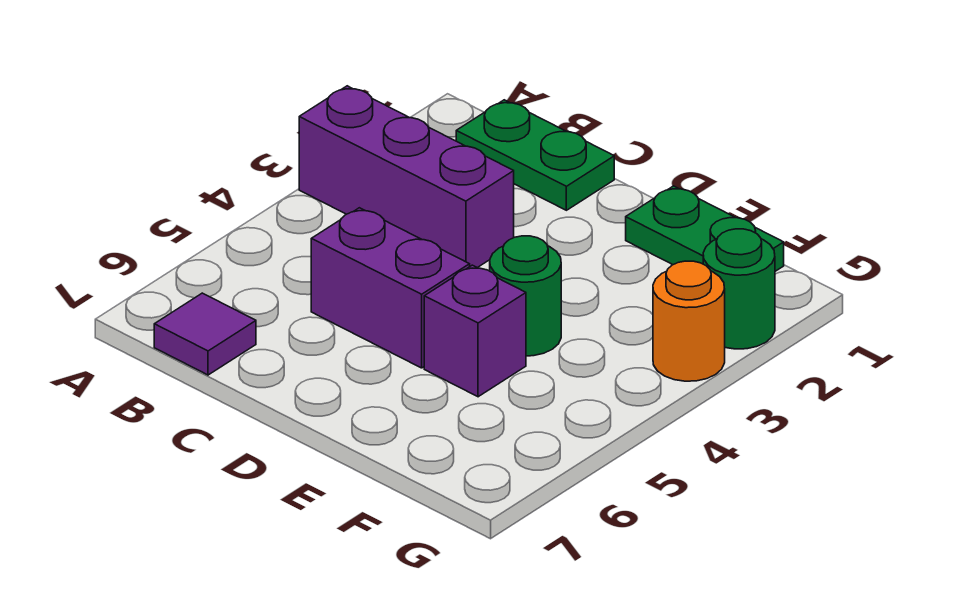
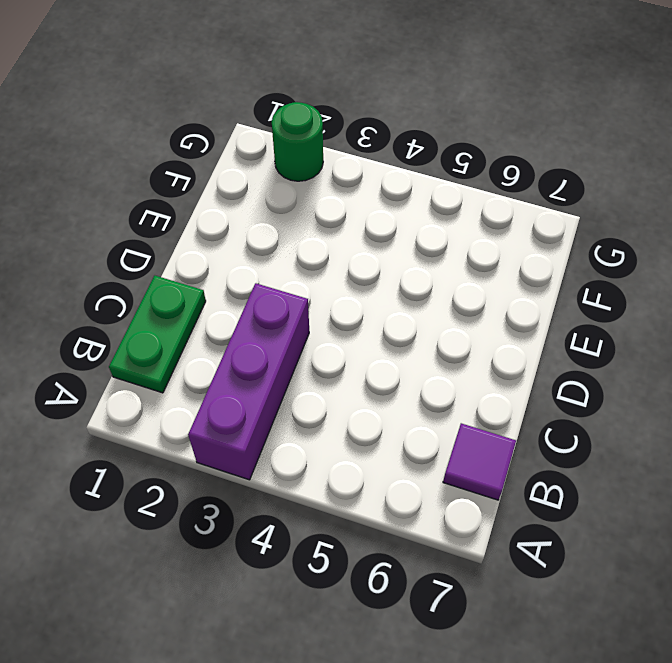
none -> purple brick C5:D5 level 1
none -> green plate E1:F1 level 1

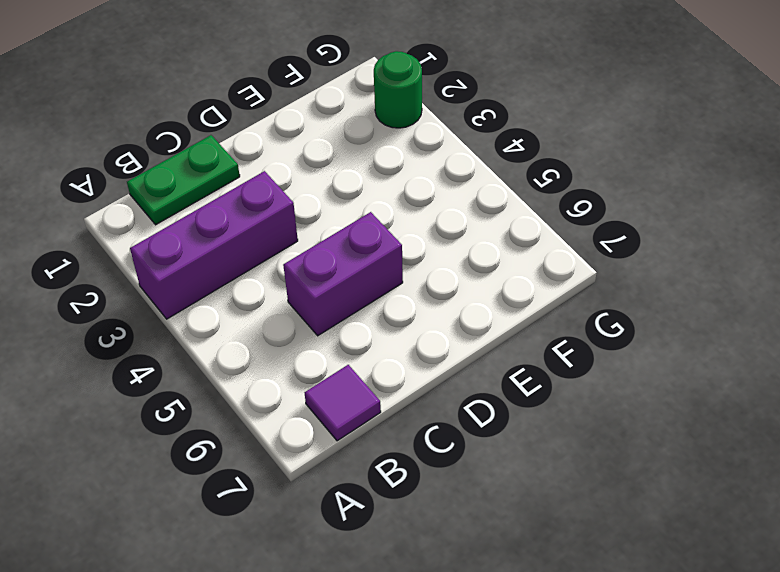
none -> green plate E1:F1 level 1
none -> green round brick E4 level 1

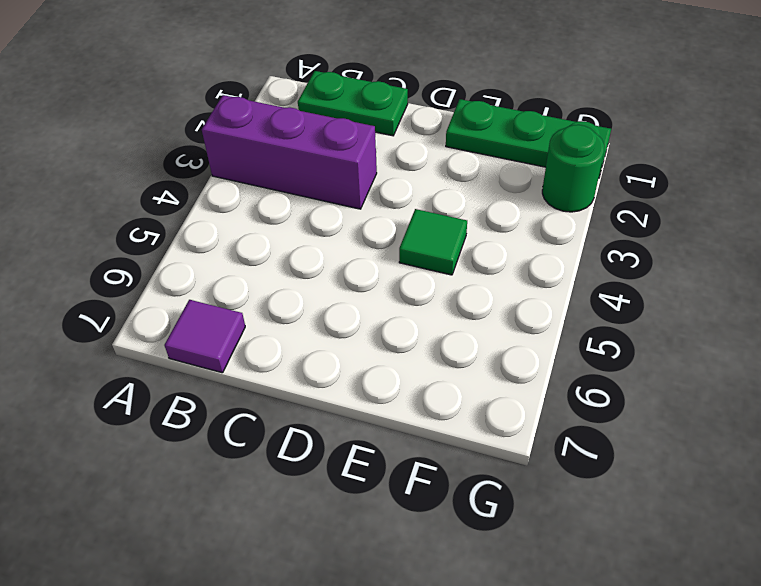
green plate E1:G1 level 1 -> green plate E1:F1 level 1
green tile E4 level 1 -> green round brick E4 level 1
none -> purple brick C5:D5 level 1
none -> purple brick E5 level 1

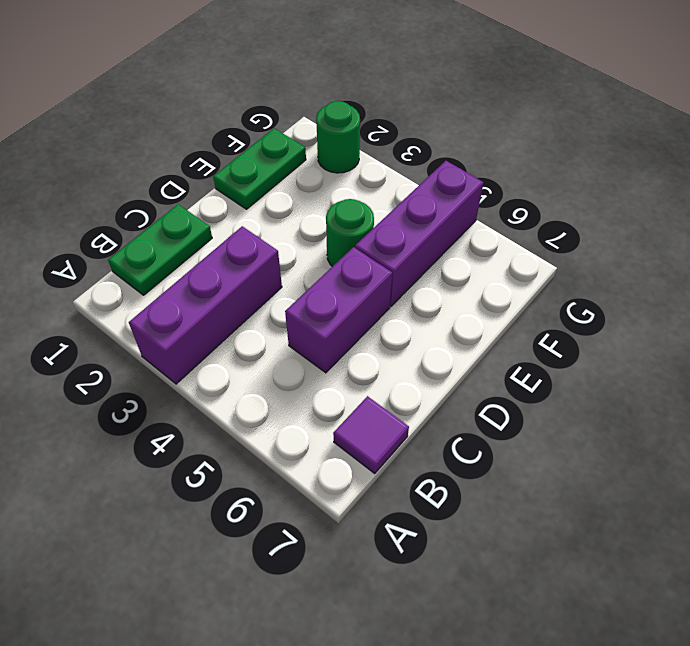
purple brick E5:G5 level 1 -> purple brick E5 level 1
none -> orange round brick G3 level 1

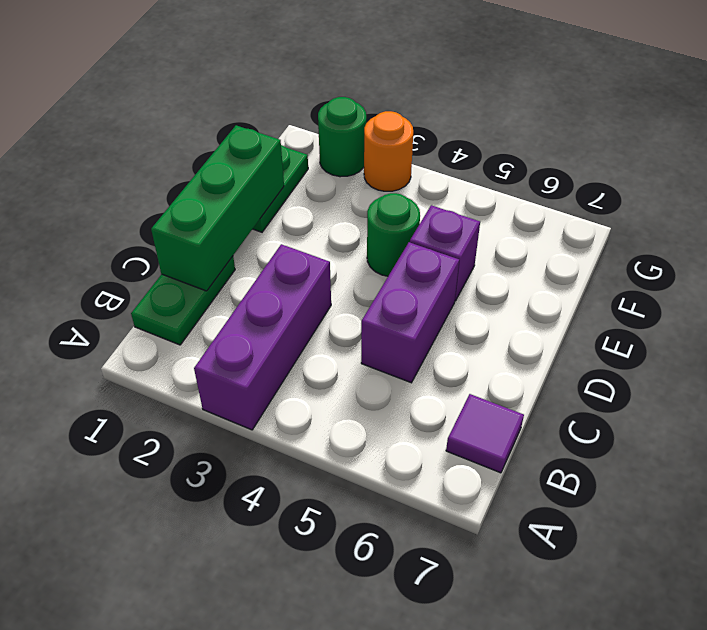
green brick C1:E1 level 2 -> none

